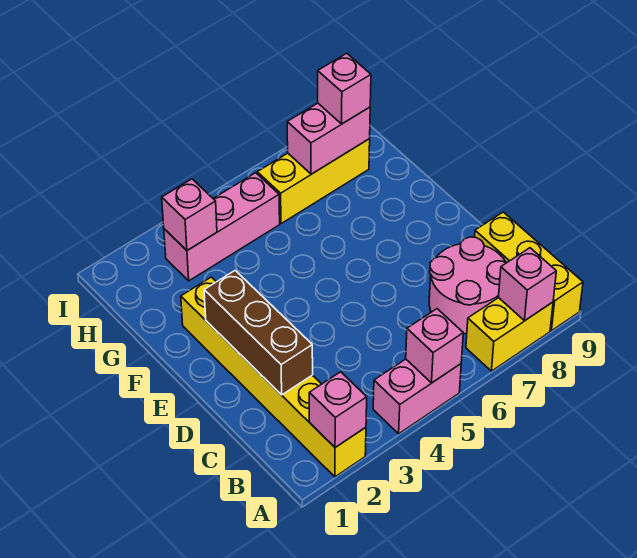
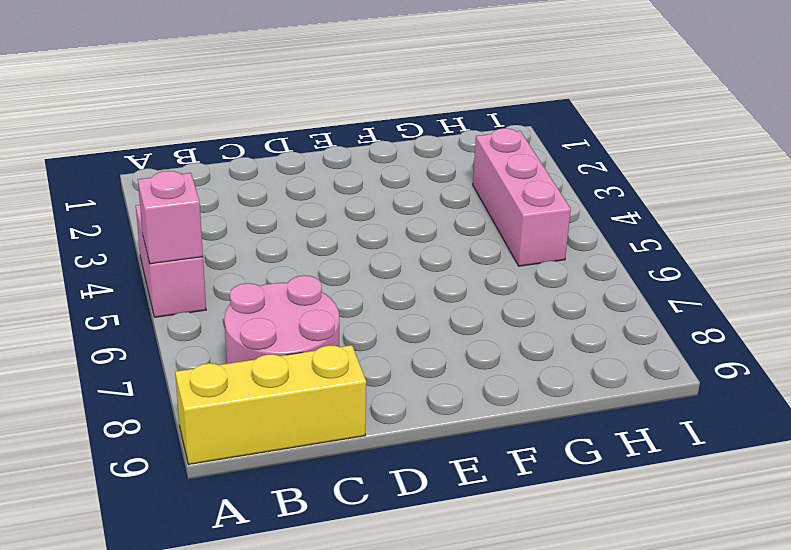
none -> yellow brick A2:F2 level 1
none -> yellow brick A7:A8 level 1
none -> yellow brick H6:H8 level 1

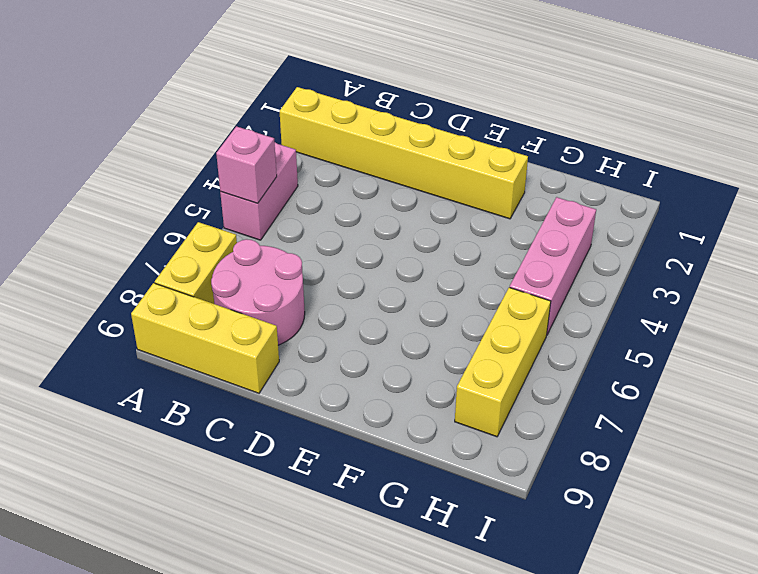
none -> pink brick A2 level 2
none -> pink brick A8 level 2
none -> brown brick C2:E2 level 2

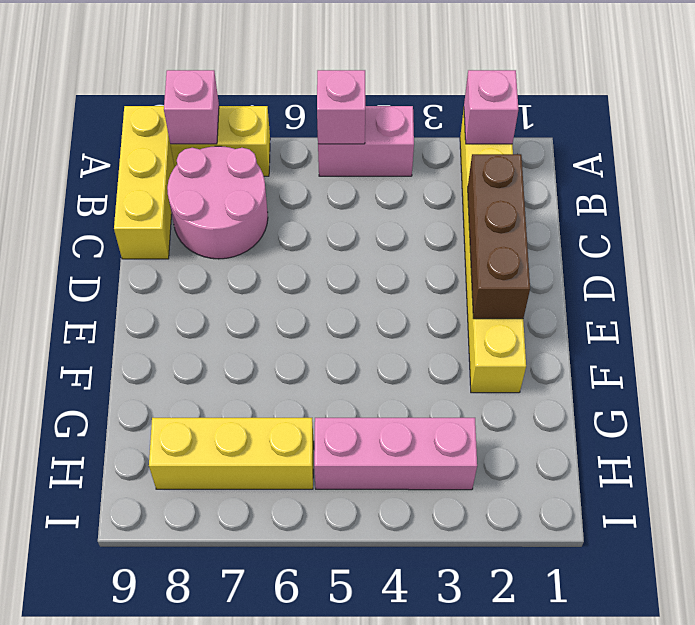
none -> pink brick H3 level 2
none -> pink brick H7:H8 level 2
none -> pink brick H8 level 3

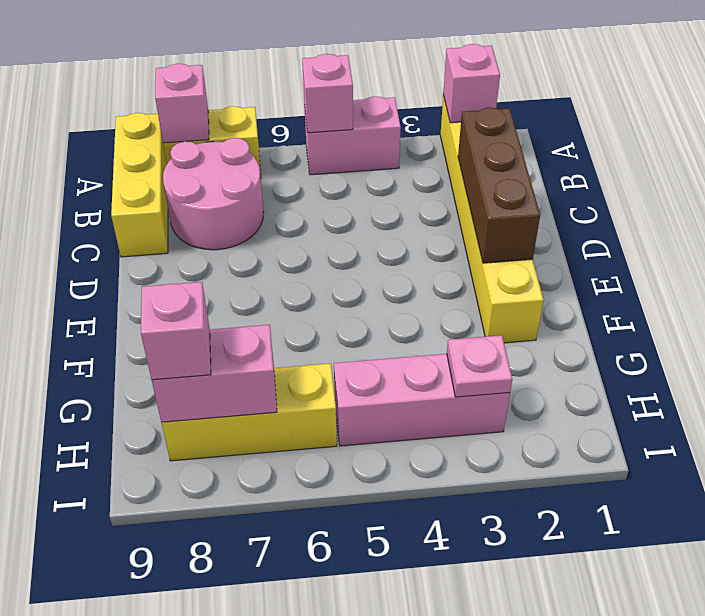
pink plate H3 level 2 -> pink brick H3 level 2

